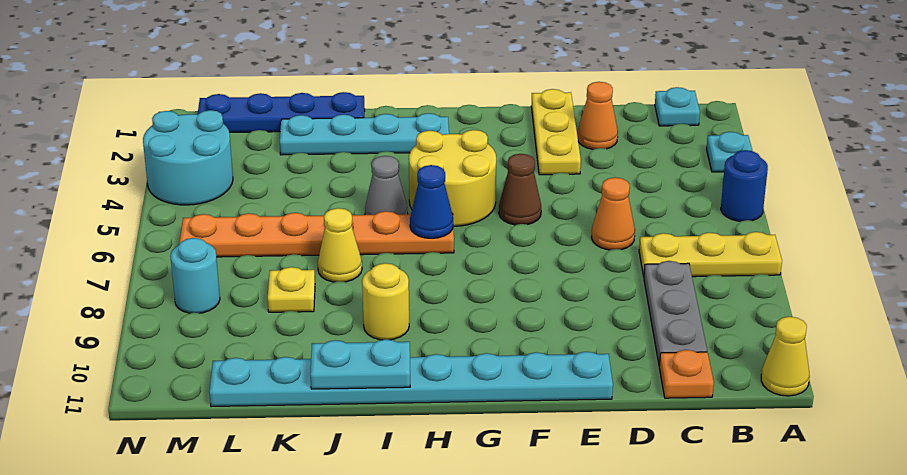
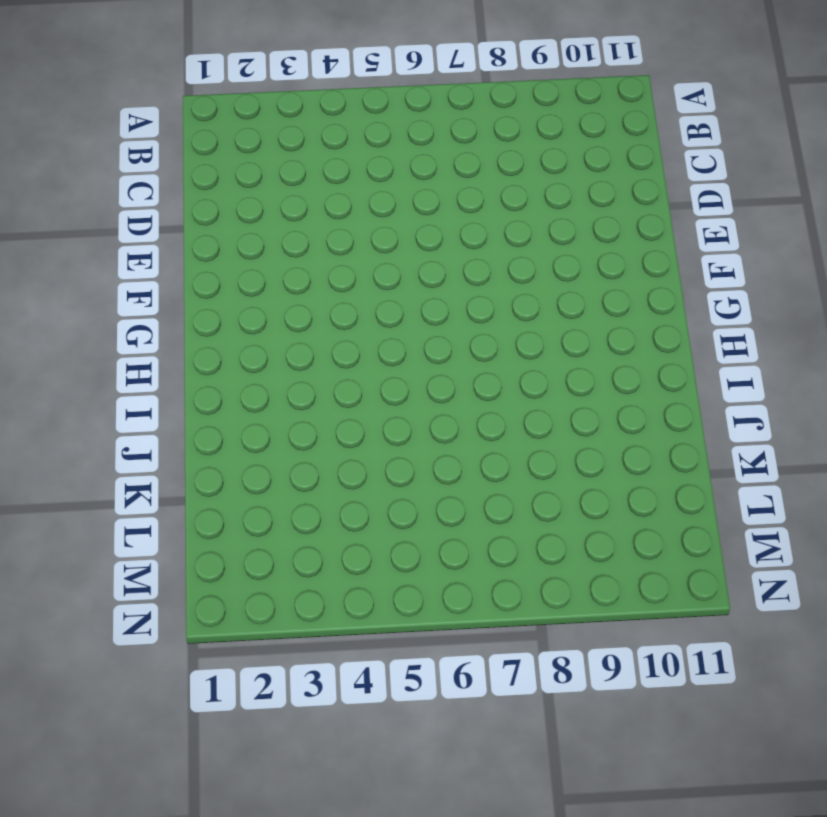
none -> cyan plate A3 level 1
none -> blue round brick A5 level 1
none -> yellow plate A7:C7 level 1

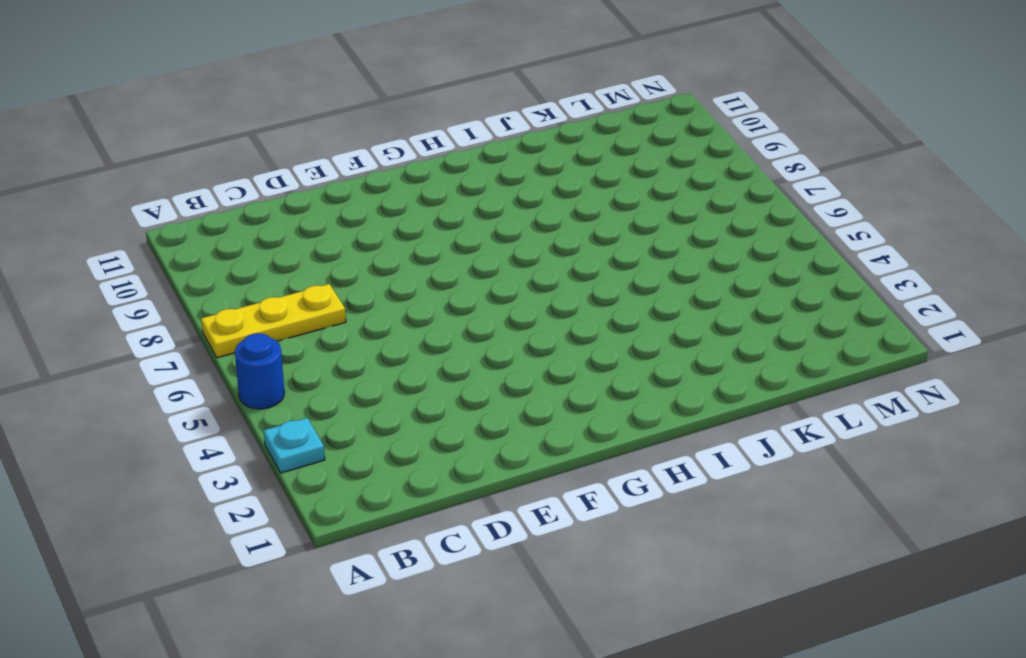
none -> yellow cone A11 level 1
none -> cyan plate B1 level 1
none -> grey plate C8:C10 level 1

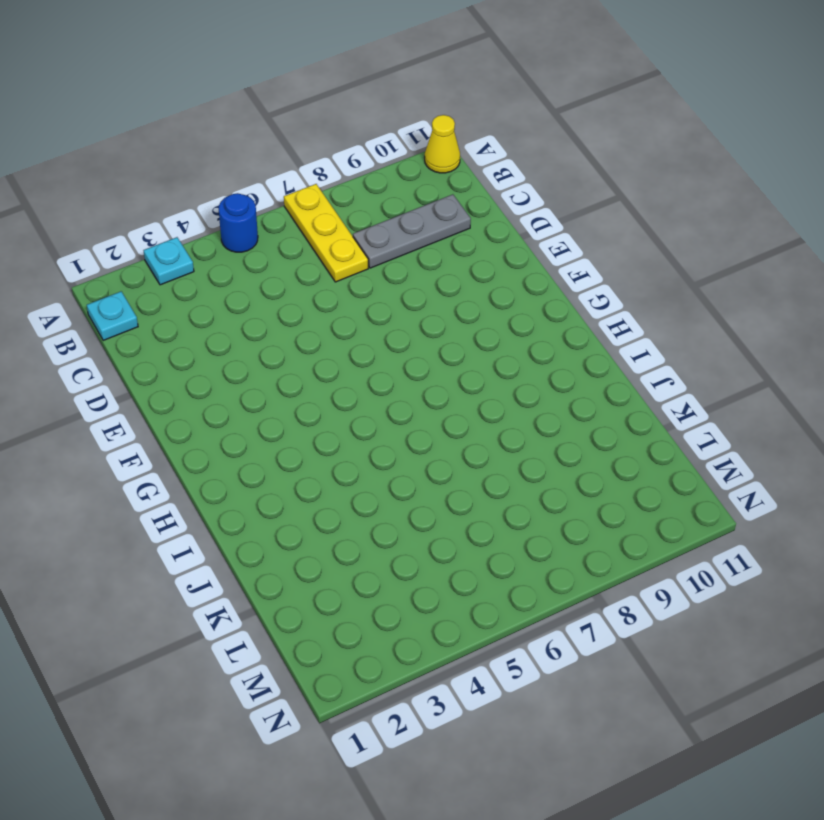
none -> orange plate C11 level 1
none -> orange cone D2 level 1
none -> orange cone D6 level 1

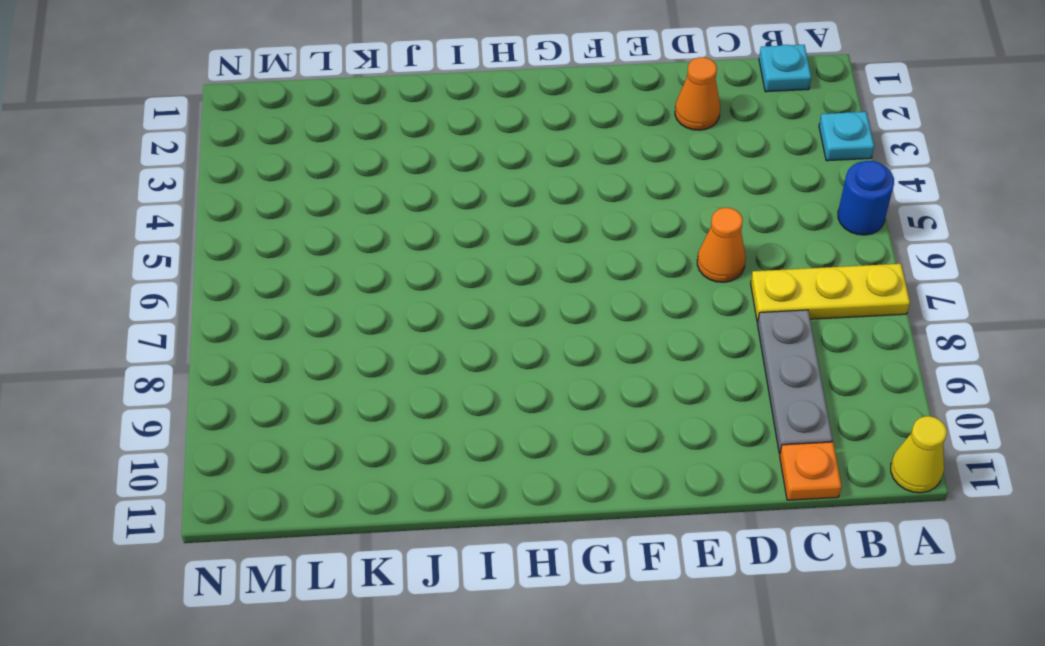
none -> yellow plate E1:E3 level 1
none -> cyan plate E11:L11 level 1
none -> brown cone F5 level 1

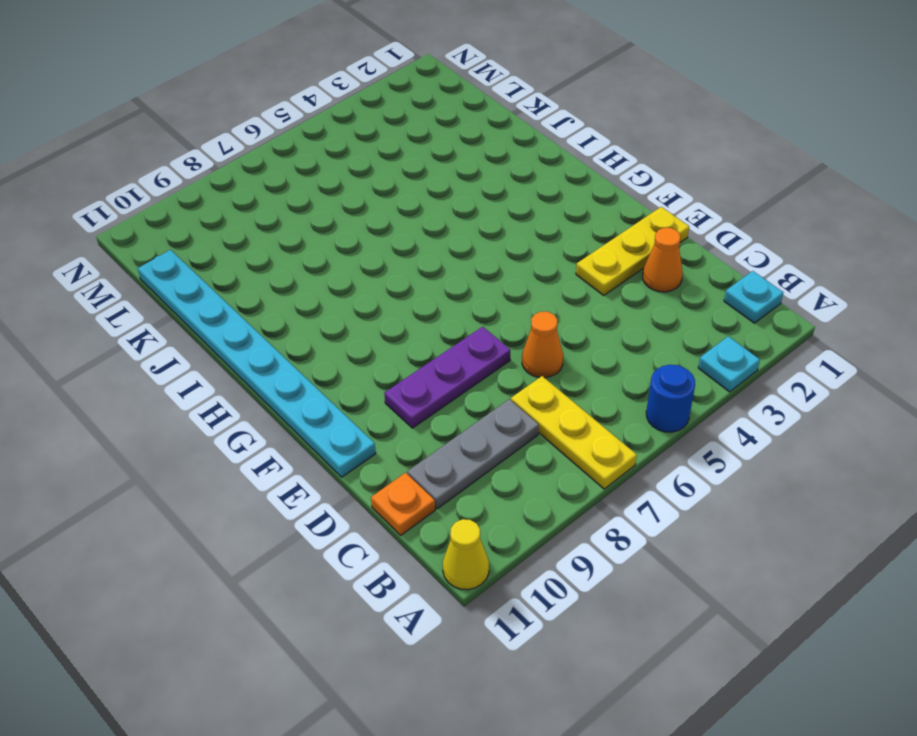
purple plate E7:E9 level 1 -> none
none -> brown cone F5 level 1
none -> yellow round brick G4:H5 level 1
none -> cyan plate H2:K2 level 1

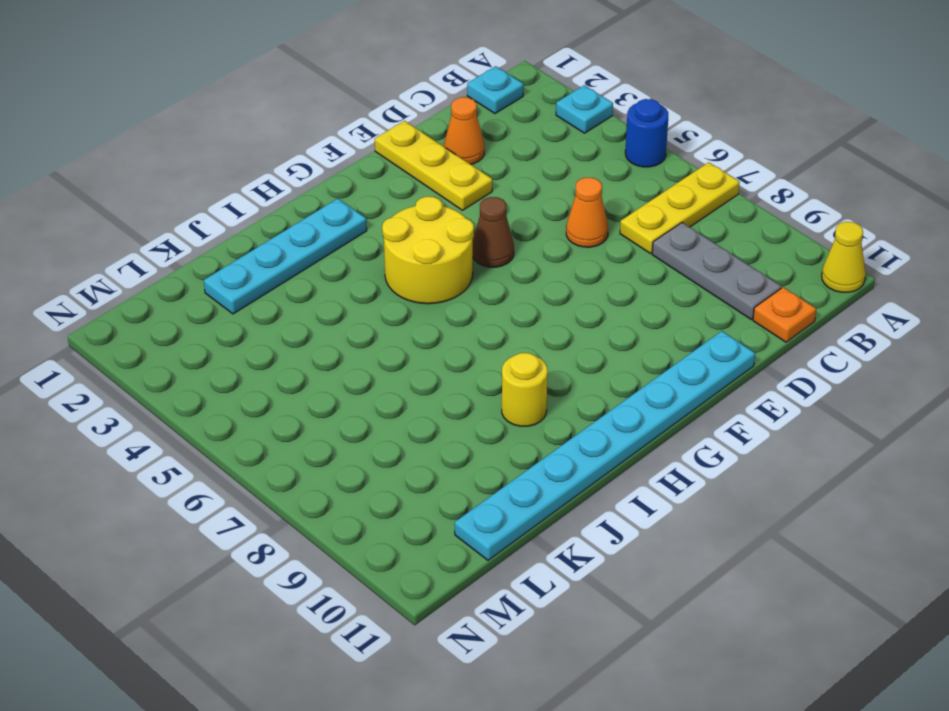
none -> orange plate H6:M6 level 1
none -> grey cone I5 level 1
none -> blue plate J1:M1 level 1

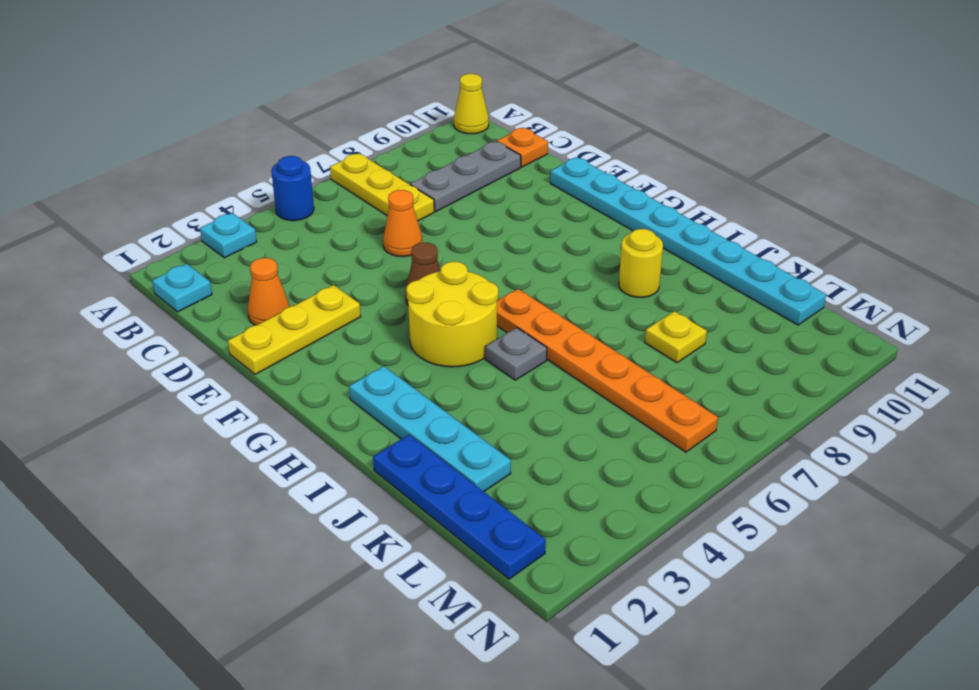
grey plate I5 level 1 -> grey cone I5 level 1
none -> yellow cone J7 level 1
none -> cyan round brick M3:N4 level 1
none -> cyan round brick M8 level 1

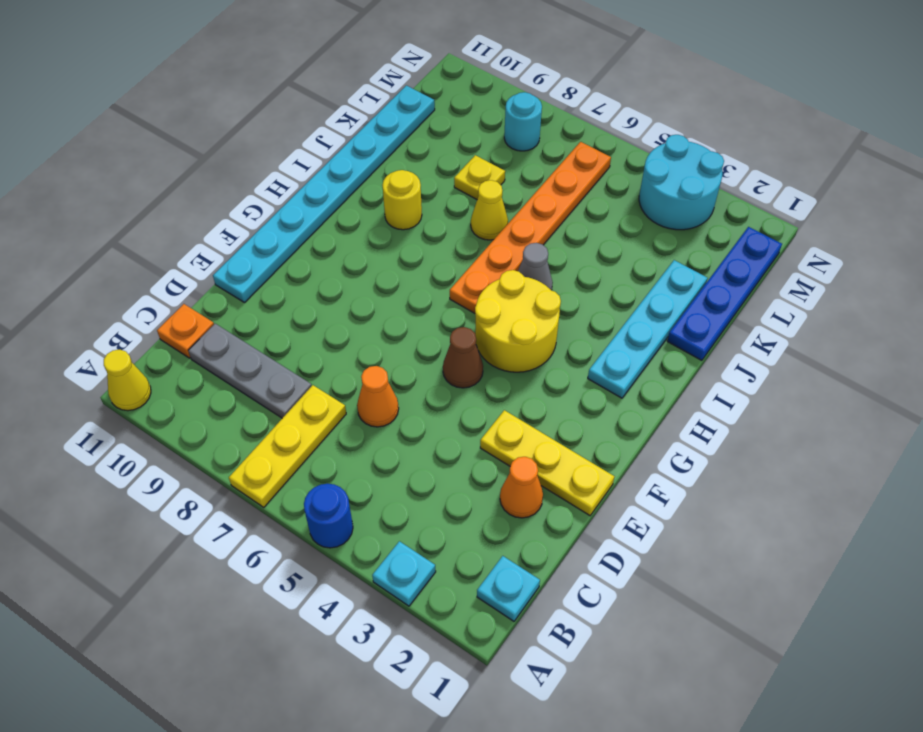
none -> blue cone H6 level 2
none -> cyan plate I11:J11 level 2

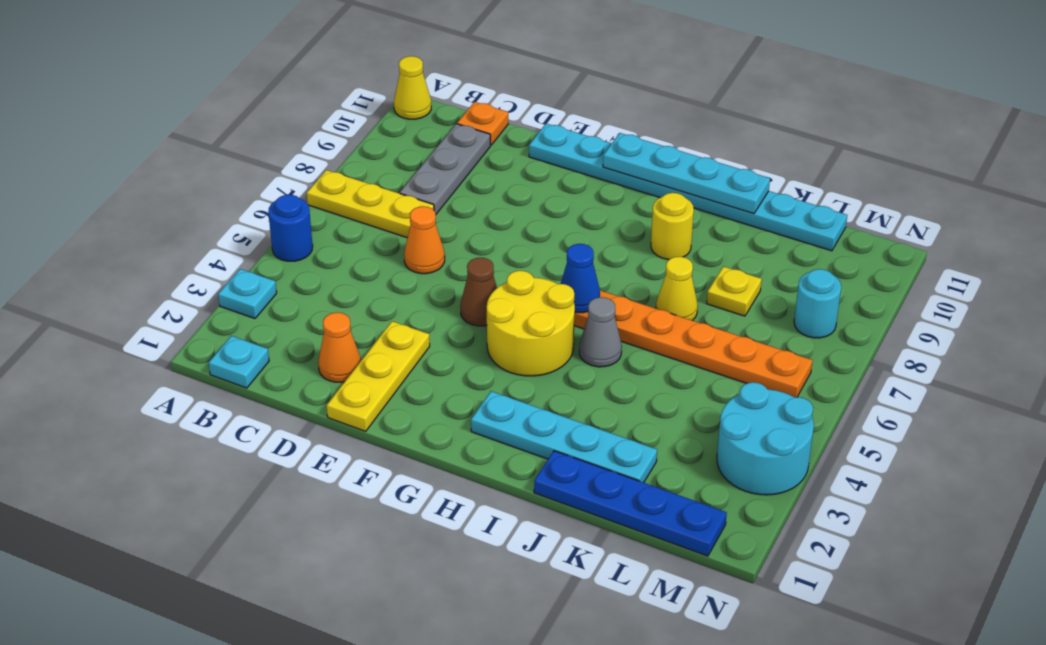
cyan plate G11:J11 level 2 -> cyan plate I11:J11 level 2

